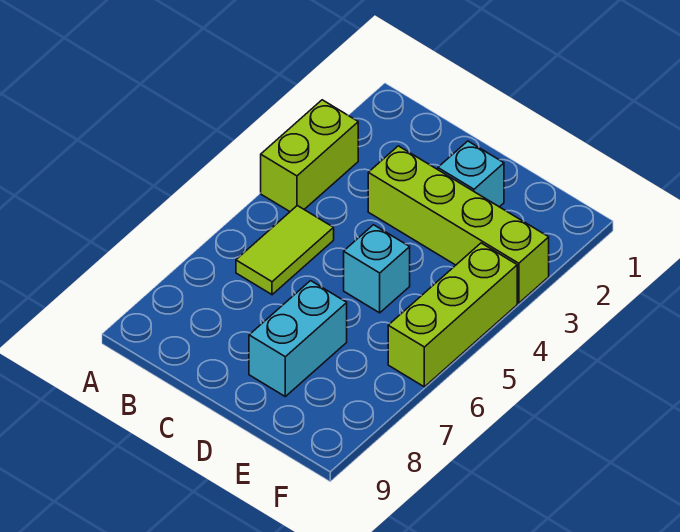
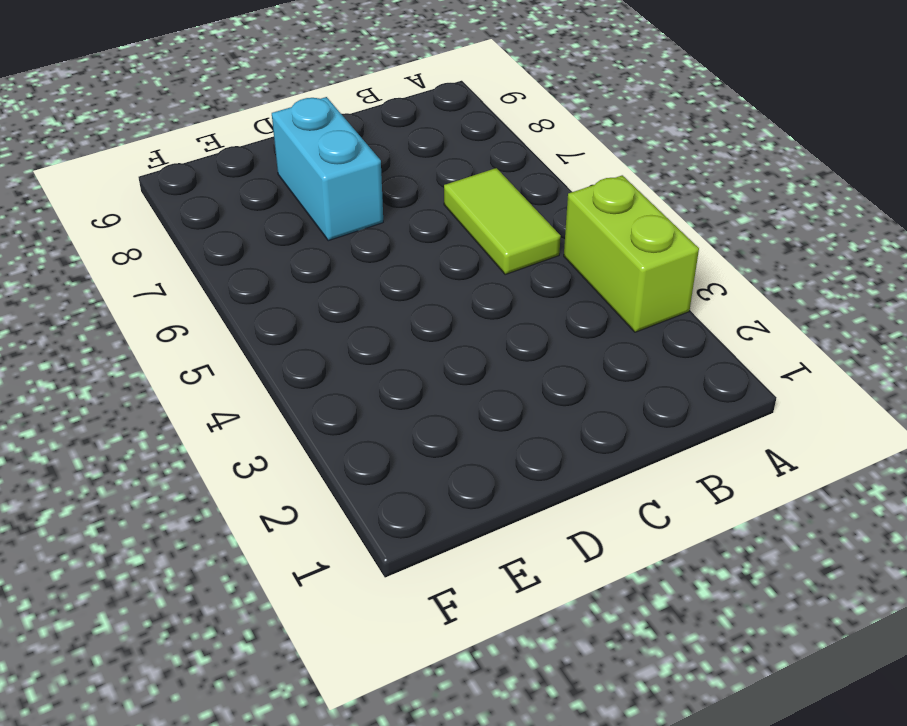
none -> lime brick C3:F3 level 1
none -> cyan brick D2 level 1

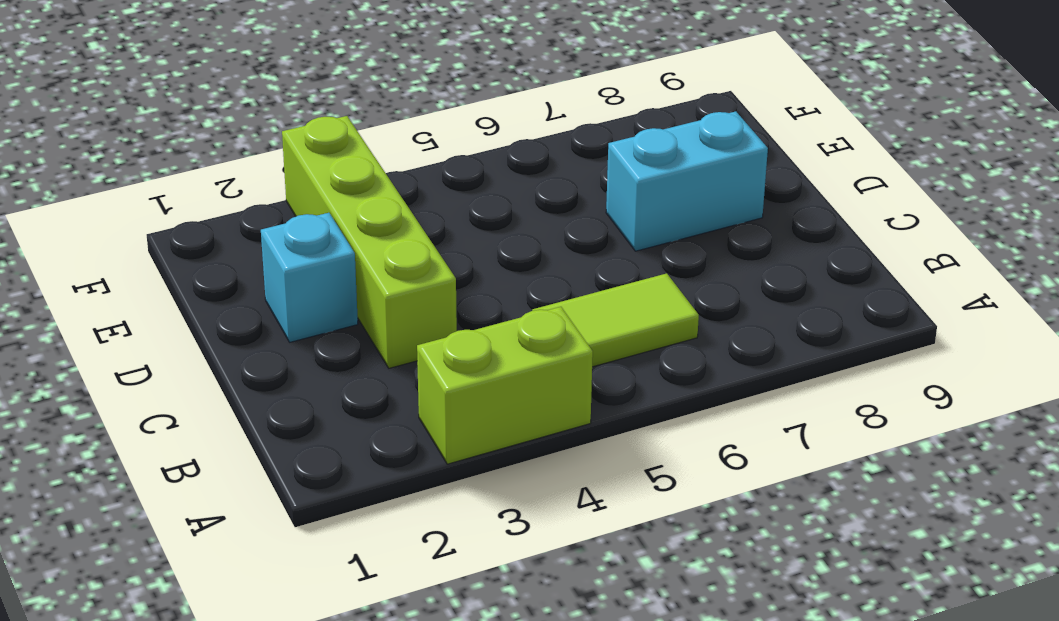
none -> cyan brick D5 level 1
none -> lime brick F4:F6 level 1

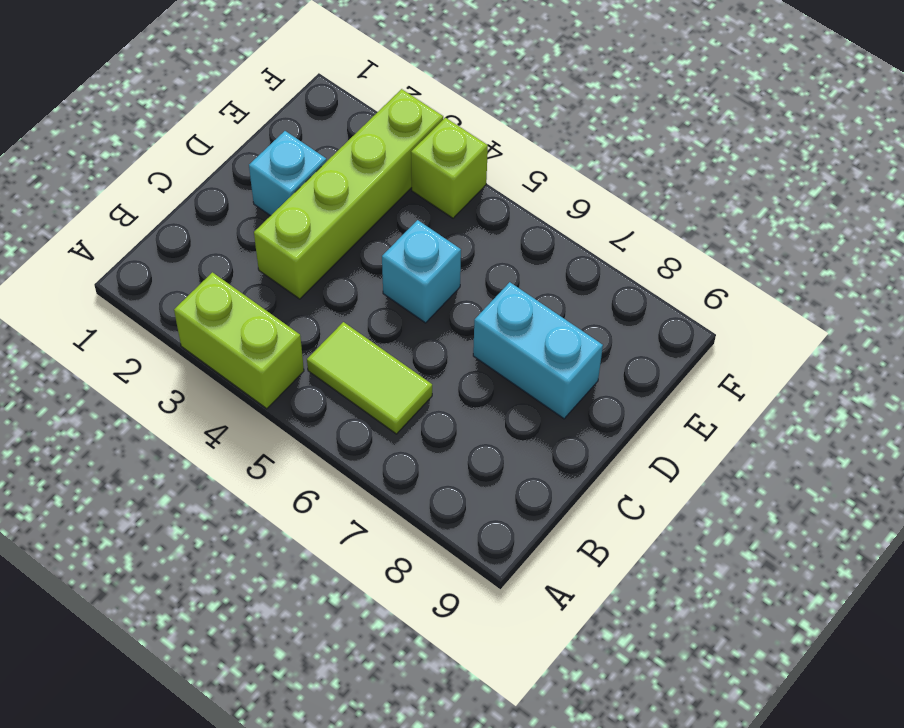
lime brick F4 level 1 -> lime brick F4:F6 level 1

